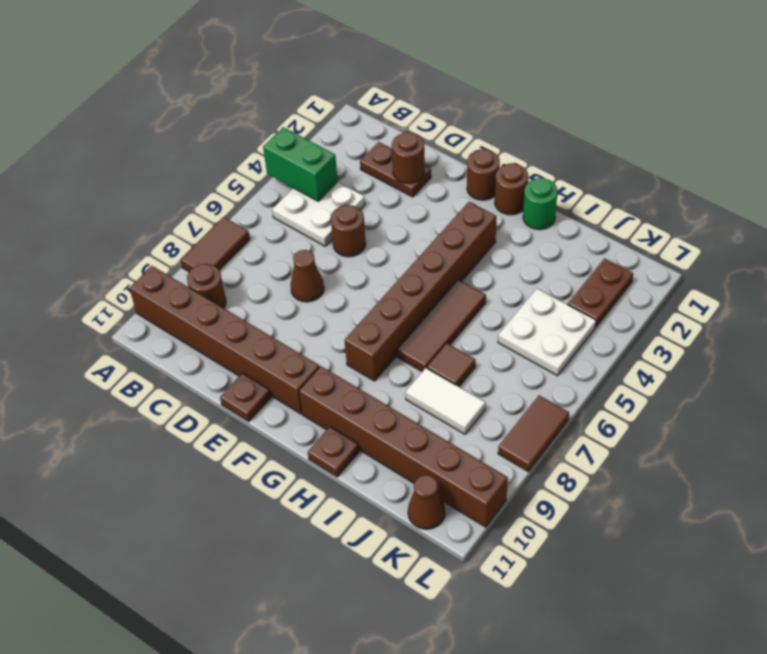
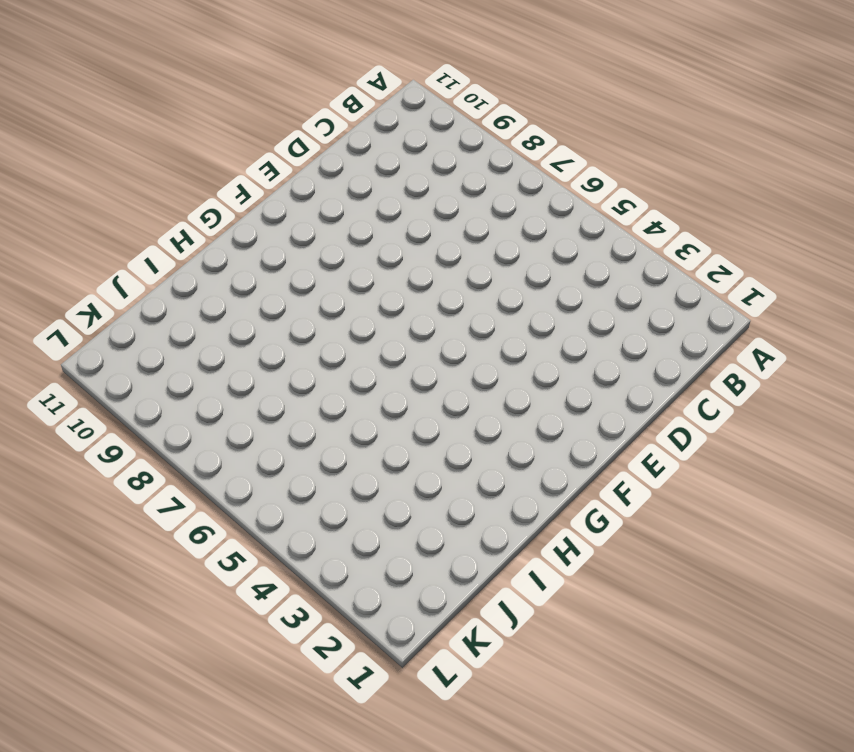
none -> brown tile A7:A8 level 1
none -> brown brick A10:F10 level 1
none -> white plate B4:C5 level 1

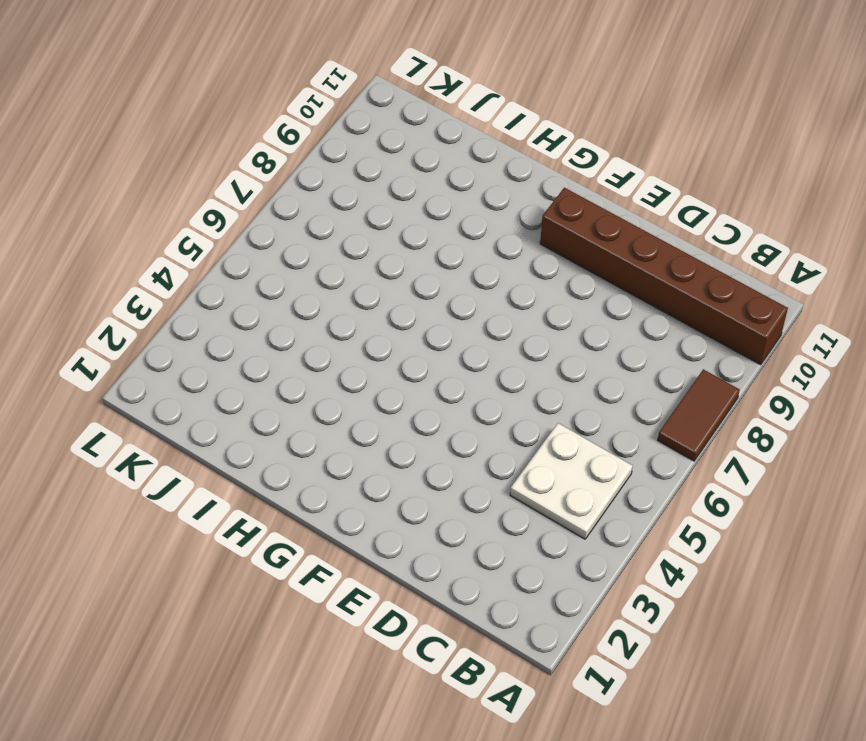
none -> brown round brick B9 level 1
none -> brown plate C2:D2 level 1
none -> brown round brick D5 level 1

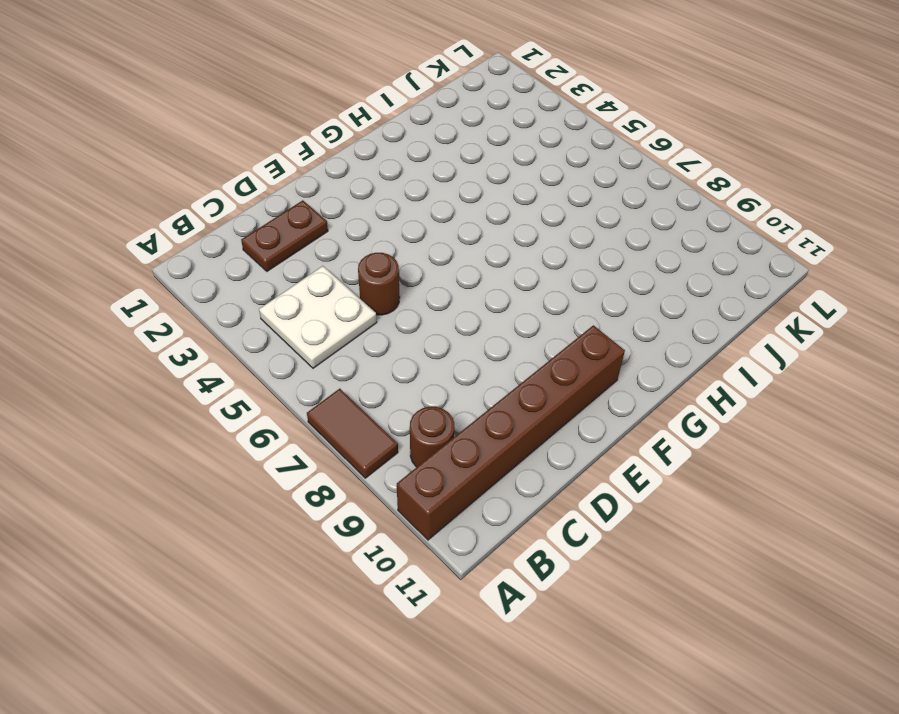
none -> brown cone D7 level 1
none -> brown plate E11 level 1
none -> brown round brick F1 level 1

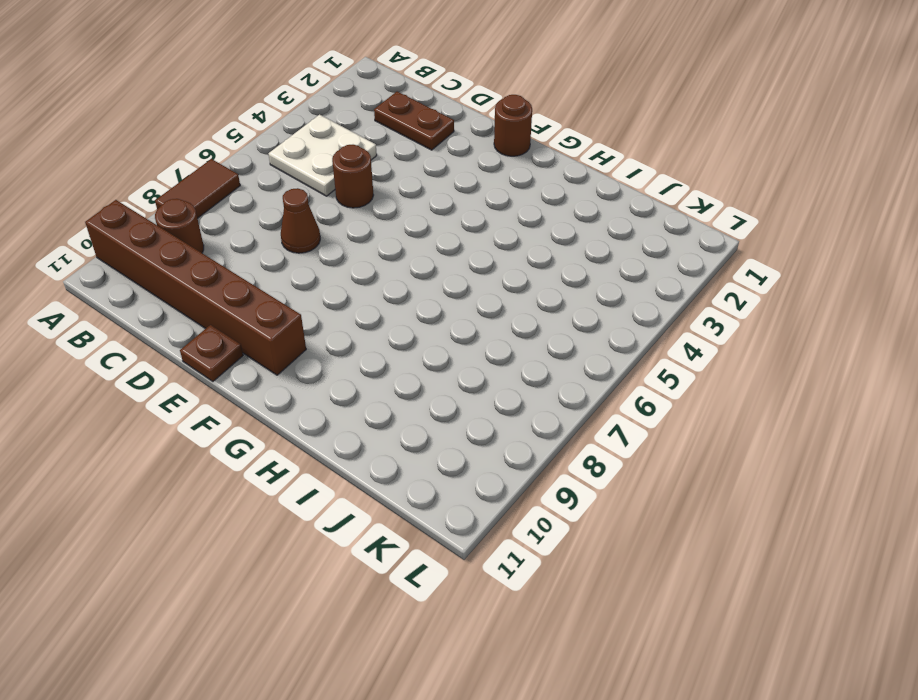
none -> brown round brick G1 level 1
none -> brown brick G3:G8 level 1
none -> brown brick G10:L10 level 1

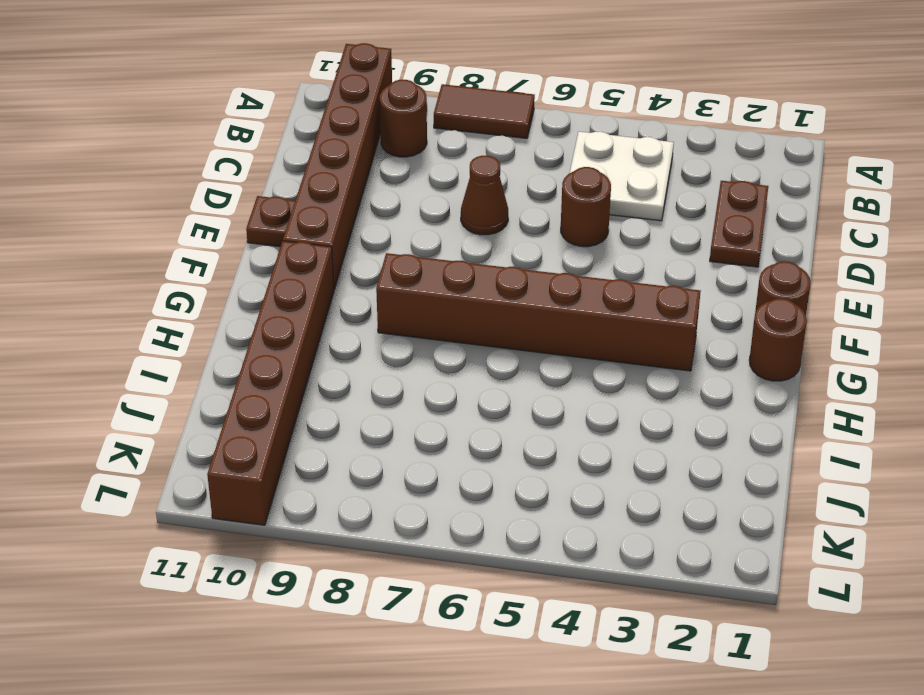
none -> green round brick H1 level 1
none -> brown tile H5:H7 level 1
none -> brown plate H11 level 1

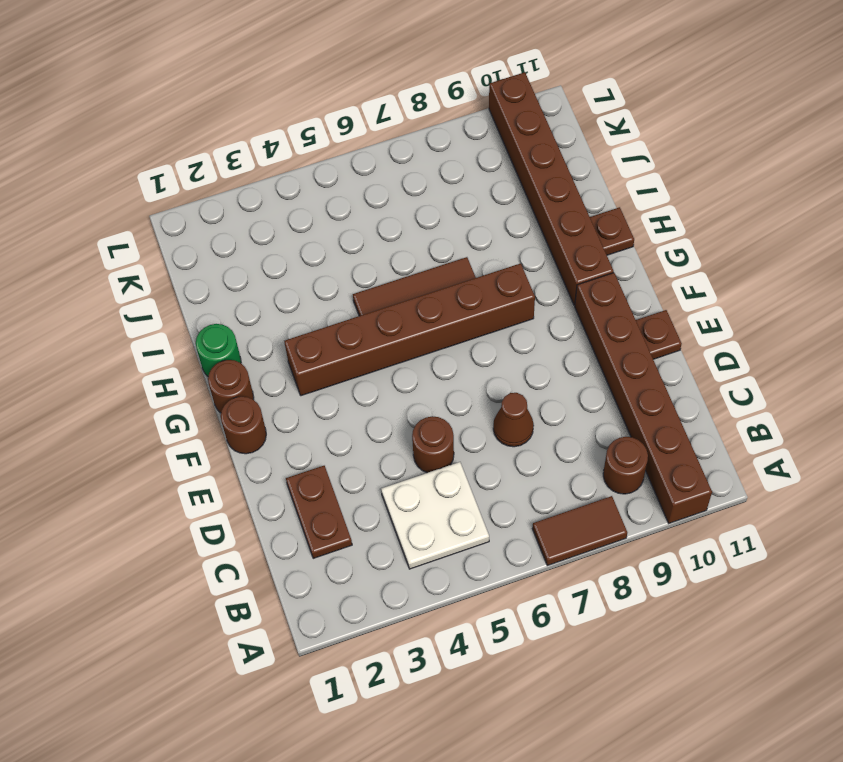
none -> brown tile I7 level 1
none -> white tile I8:J8 level 1
none -> white plate J4:K5 level 1

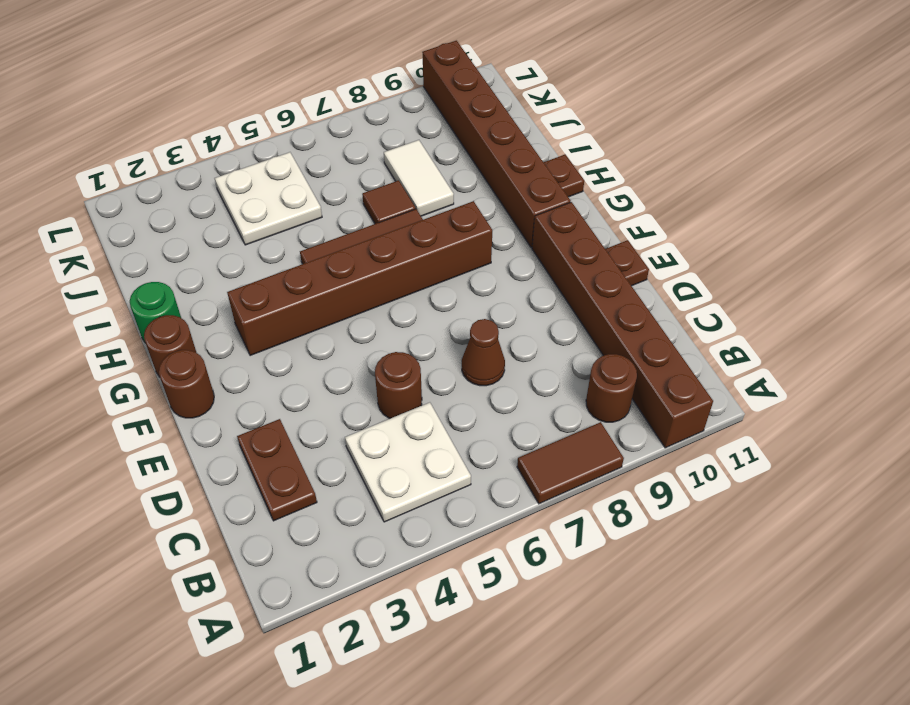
none -> brown plate K2:K3 level 1
none -> brown cone K11 level 1
none -> brown tile L7:L8 level 1

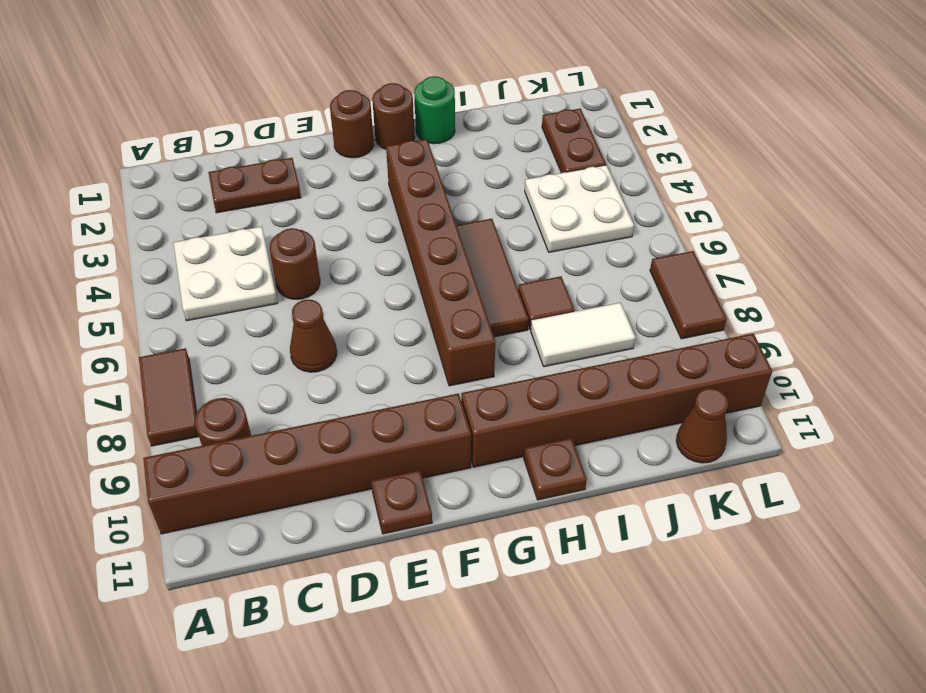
none -> green brick A4:B4 level 2
none -> brown round brick D2 level 2

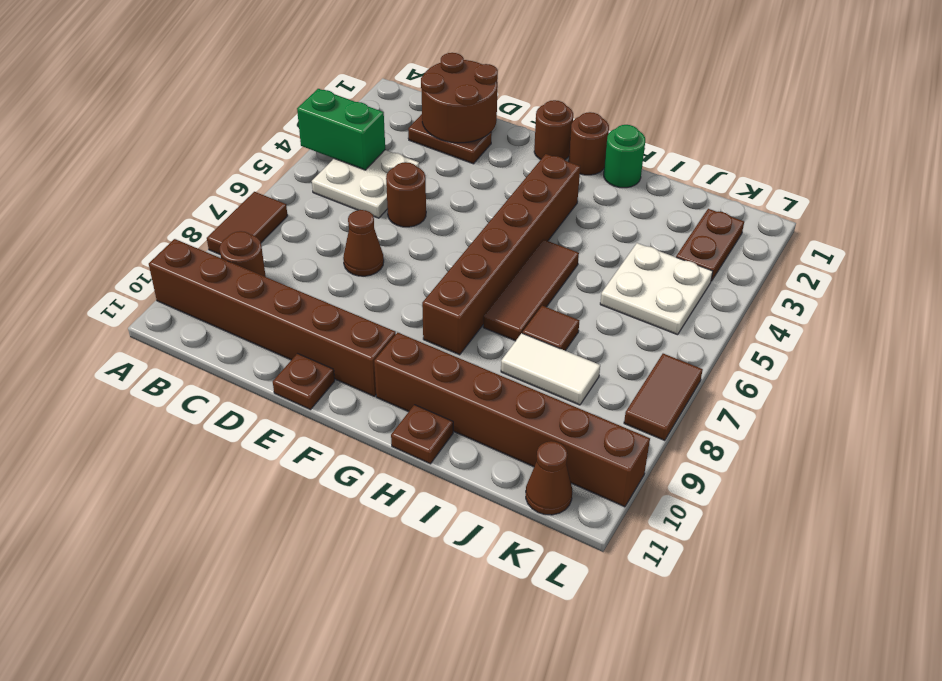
brown round brick C1:D2 level 2 -> brown round brick D2 level 2

